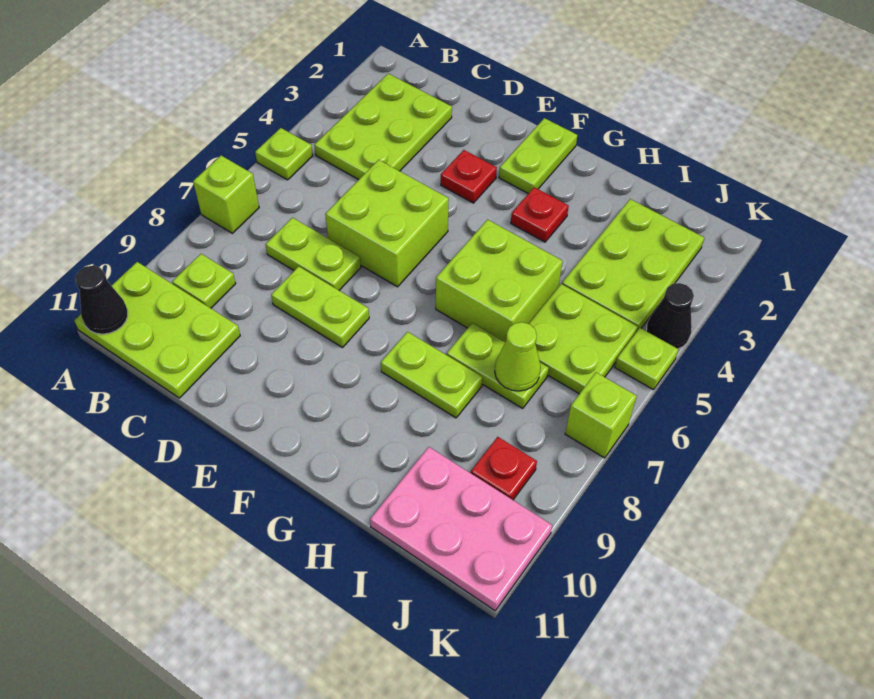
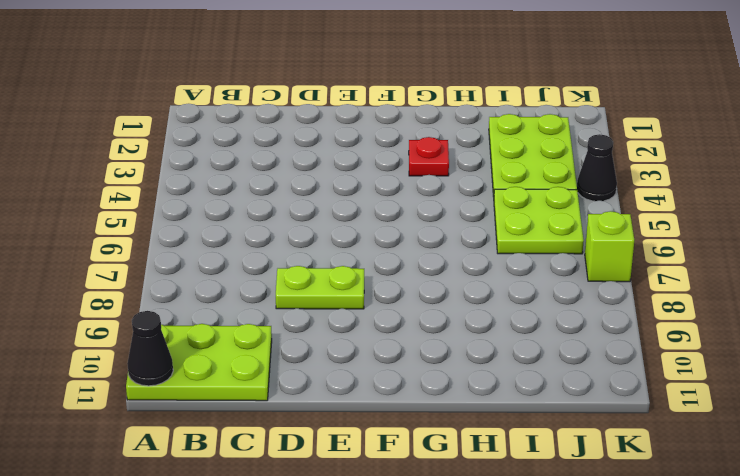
none -> lime plate A5 level 1
none -> lime brick A7 level 1
none -> lime plate B2:C4 level 1

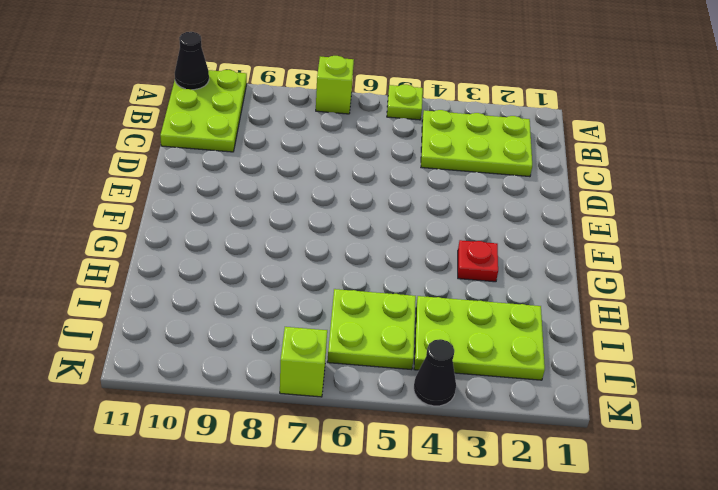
none -> lime plate B9 level 1
none -> lime plate C7:D7 level 1
none -> lime brick D5:E6 level 1

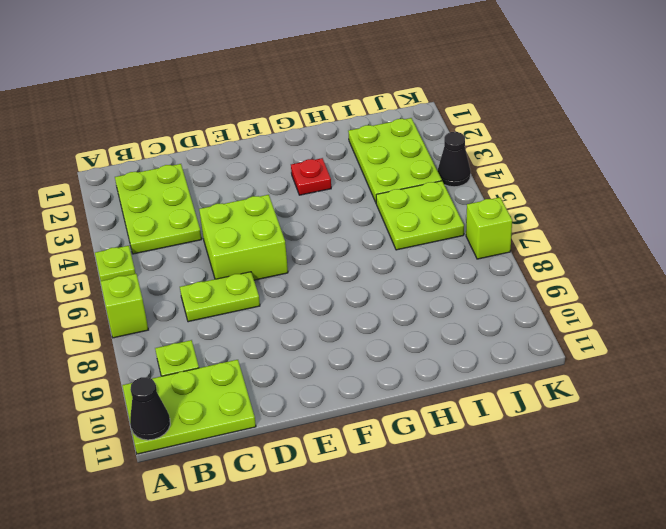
none -> lime plate D8:E8 level 1
none -> red plate E3 level 1
none -> lime plate F1:F2 level 1

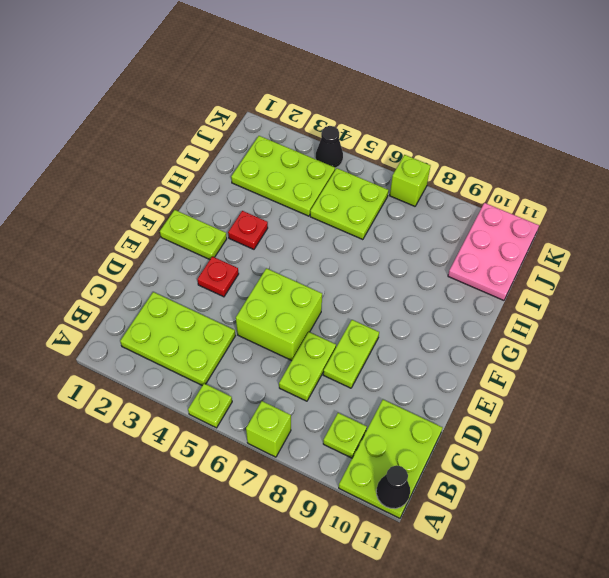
none -> lime brick G5:H6 level 1
none -> lime plate G8:H8 level 1
none -> lime plate H7:I7 level 1

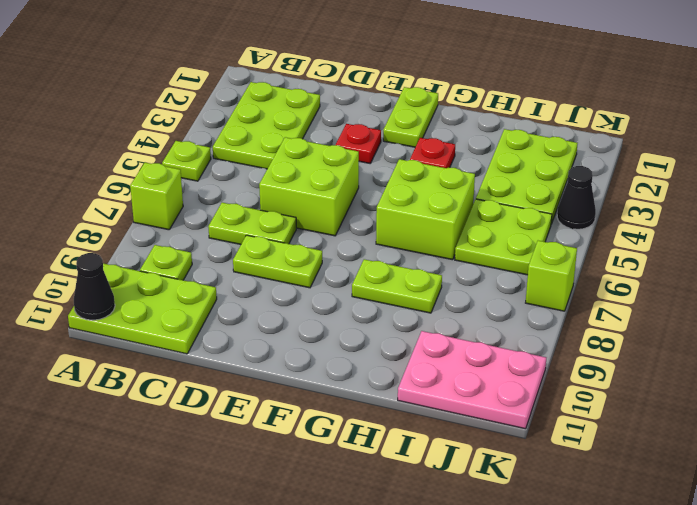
none -> lime plate H7:I7 level 1
none -> red plate J9 level 1
none -> lime plate K5 level 1

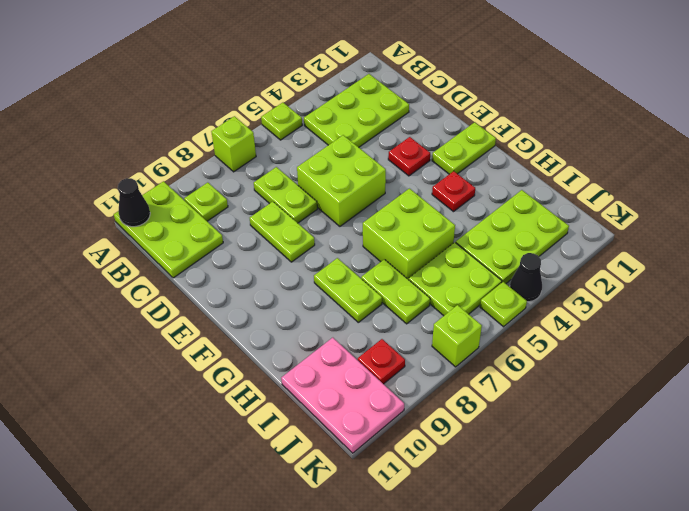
none -> lime cone I7 level 2

